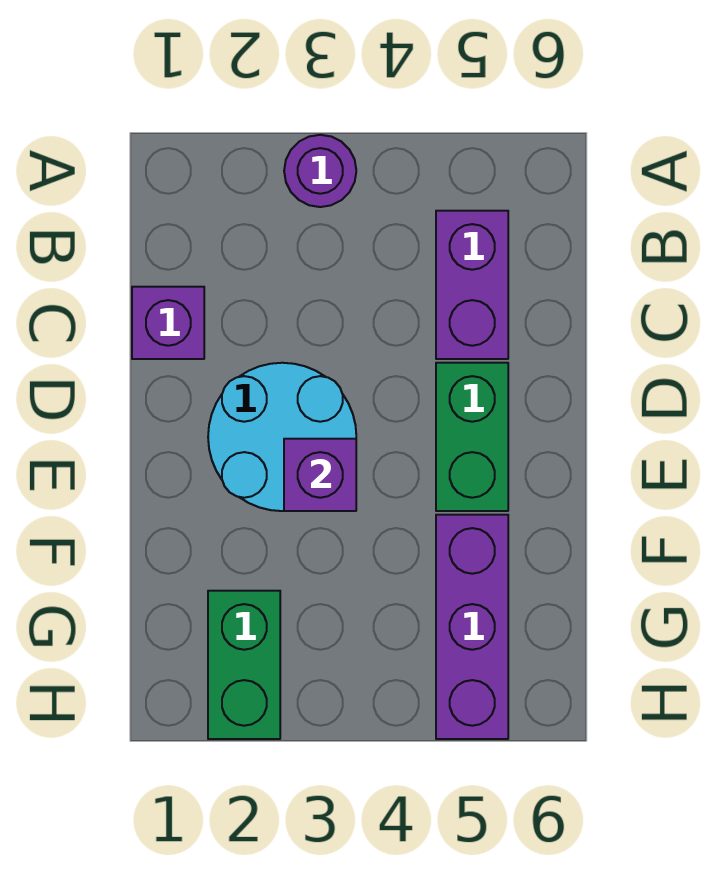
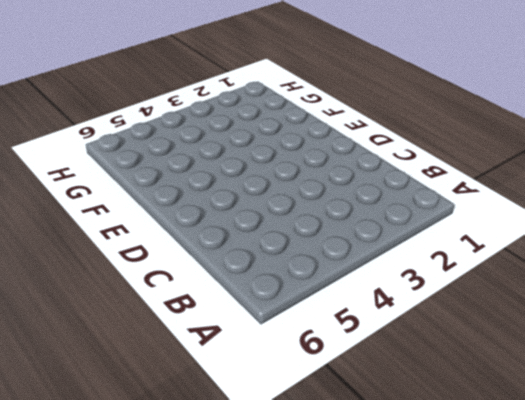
none -> purple round brick A3 level 1
none -> purple brick B5:C5 level 1

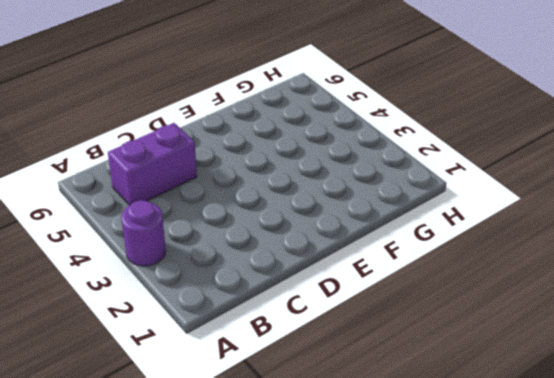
none -> purple brick C1 level 1
none -> cyan round brick D2:E3 level 1

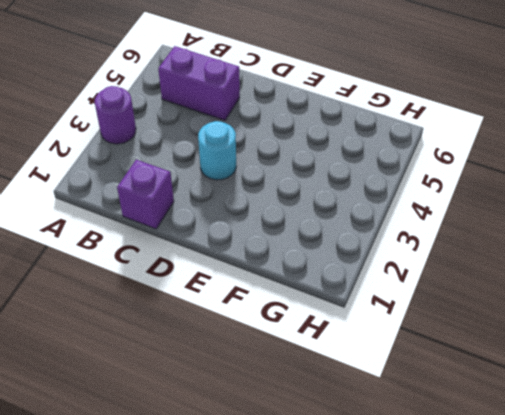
cyan round brick D3 level 1 -> cyan round brick D2:E3 level 1
none -> green brick D5:E5 level 1
none -> purple brick F5:H5 level 1

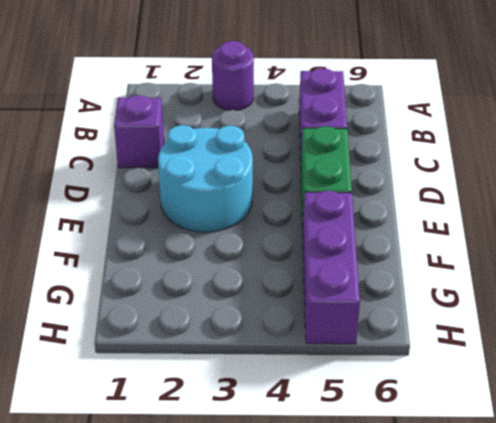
none -> green brick G2:H2 level 1
none -> purple brick E3 level 2

